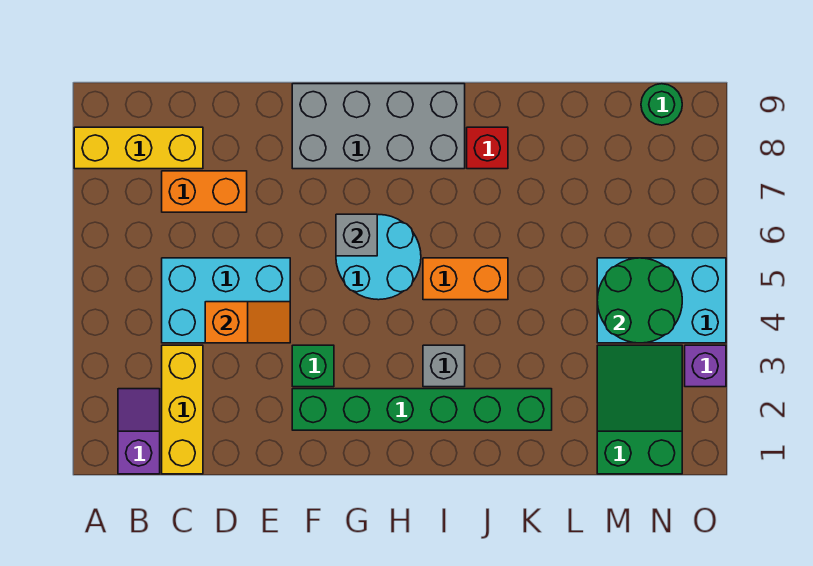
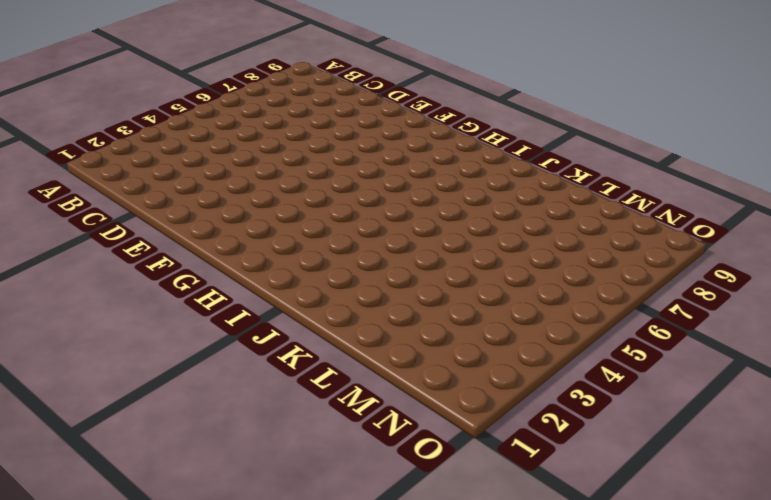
none -> yellow brick A8:C8 level 1
none -> purple slope B1:B2 level 1 top 1
none -> yellow brick C1:C3 level 1

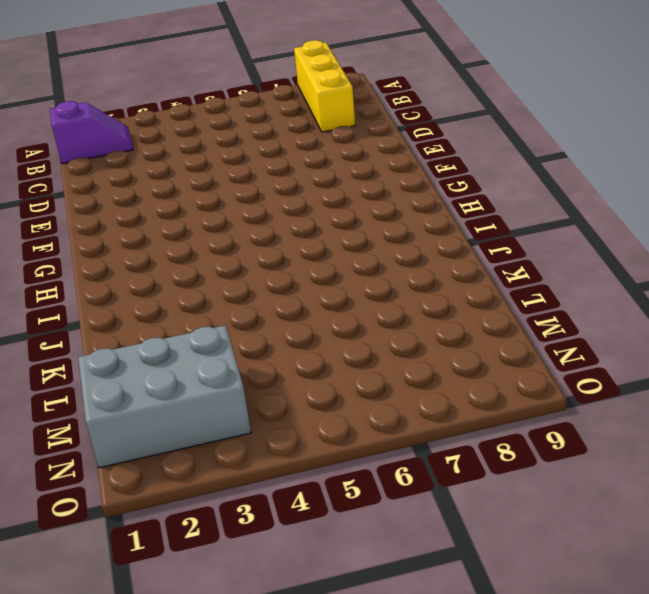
grey brick M1:N3 level 1 -> green slope M1:N3 level 1 top 1
none -> yellow brick C1:C3 level 1
none -> cyan brick C4:E5 level 1
none -> orange brick C7:D7 level 1

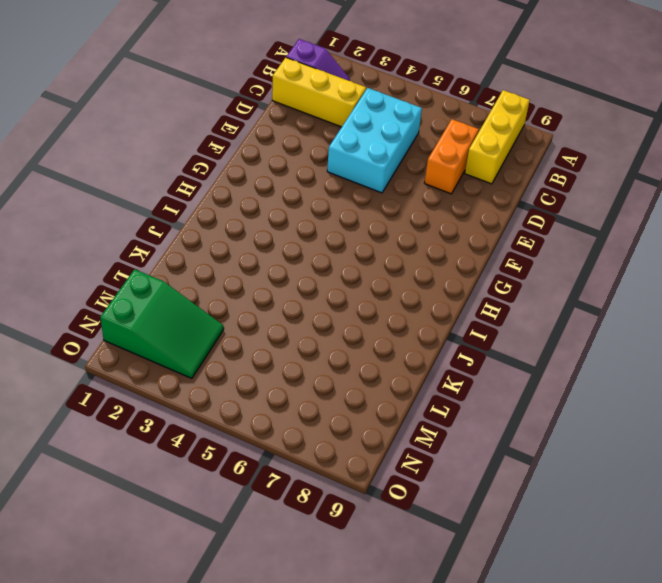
none -> green brick F2:K2 level 1
none -> green brick F3 level 1
none -> grey brick F8:I9 level 1

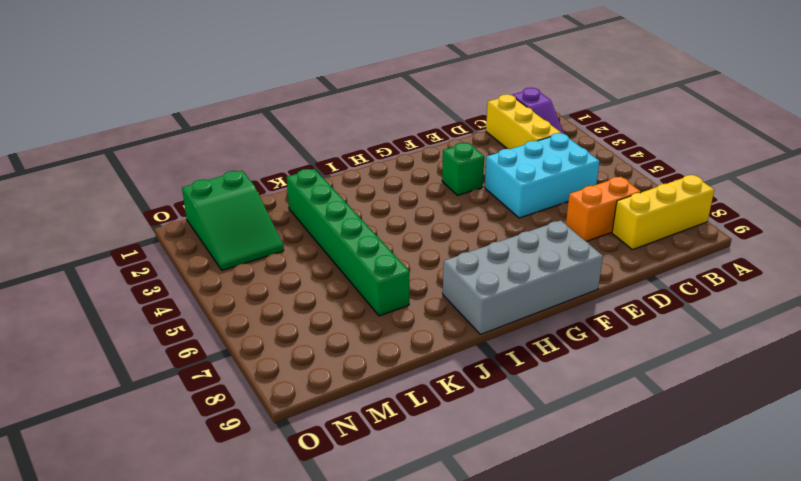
green brick K2:K7 level 1 -> green brick F2:K2 level 1
none -> cyan round brick G5:H6 level 1
none -> grey brick I3 level 1
none -> orange brick I5:J5 level 1

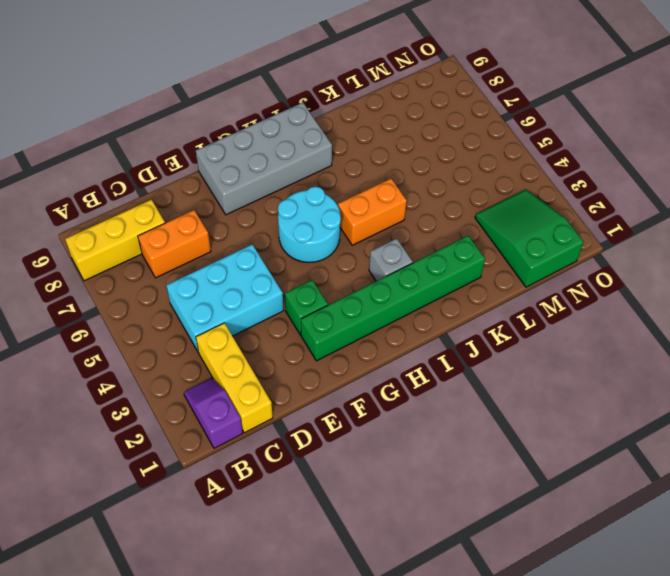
none -> red brick J8 level 1
none -> cyan brick M4:O5 level 1
none -> green round brick N9 level 1

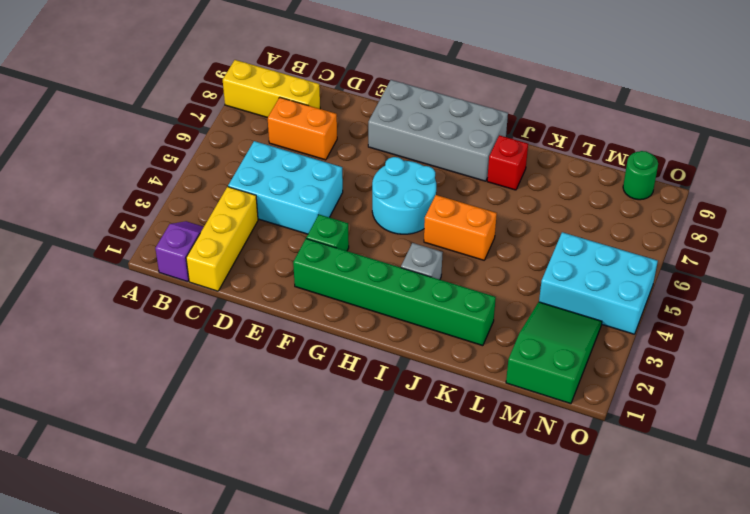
none -> purple brick O3 level 1
none -> orange slope D4:E4 level 2 top D
none -> grey brick G6 level 2

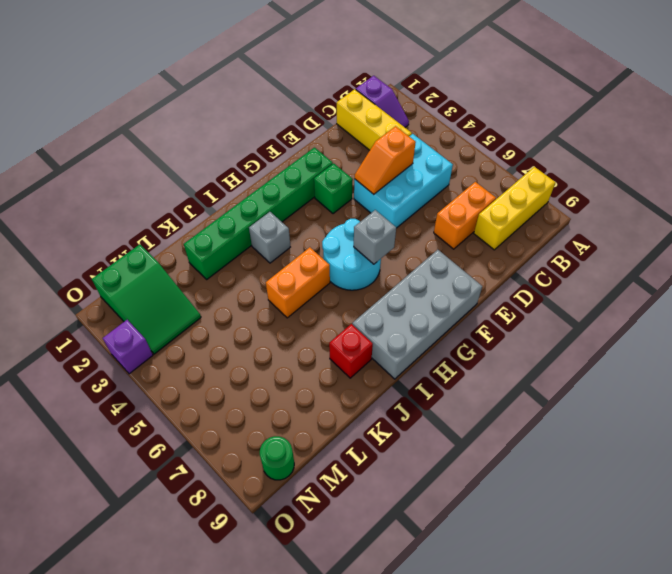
none -> cyan brick M4:O5 level 1
none -> green round brick M4:N5 level 2

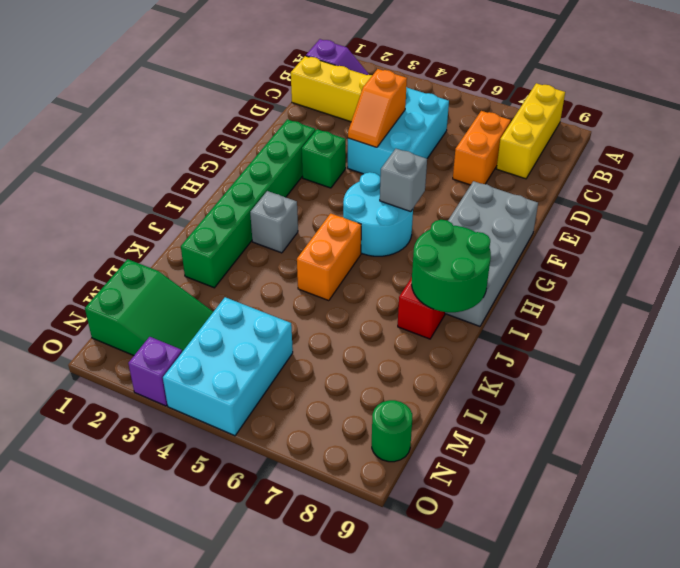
green round brick I8:J9 level 2 -> green round brick M4:N5 level 2

